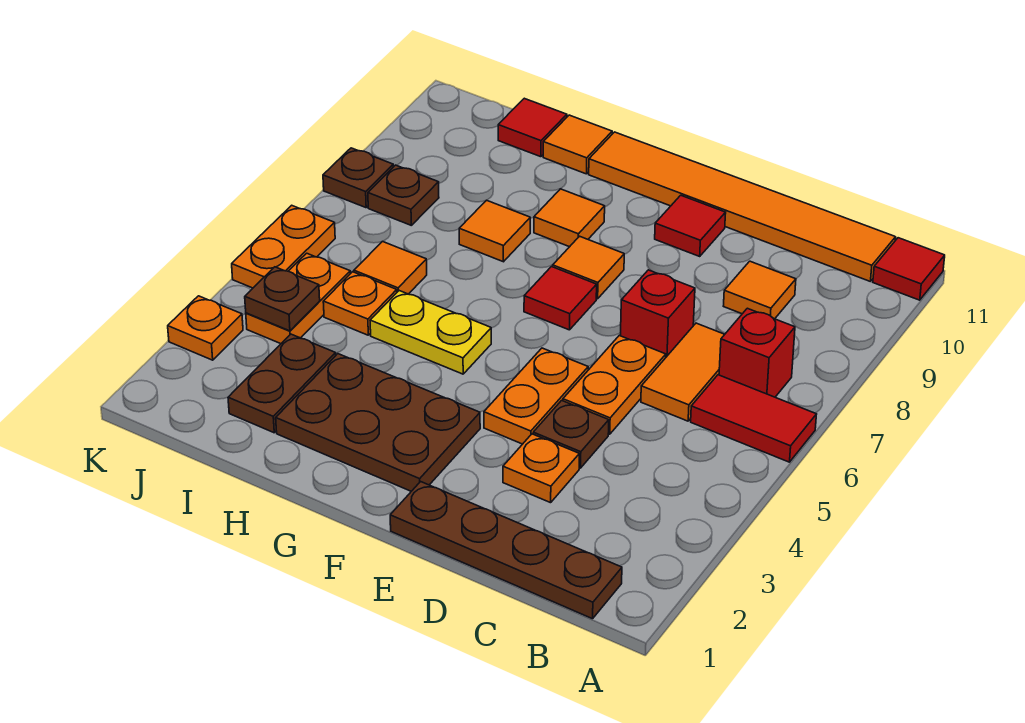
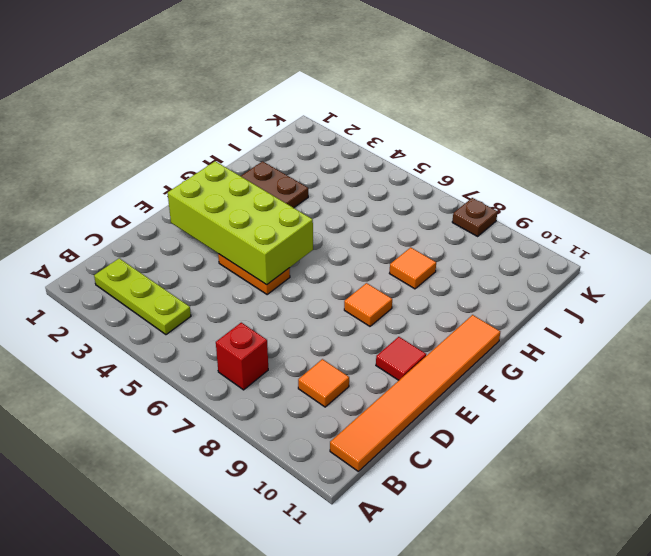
lime plate B2:B4 level 1 -> none
lime brick E2:F5 level 2 -> none
none -> red tile A6:B6 level 1
none -> red tile A11 level 1
none -> brown plate B1:E1 level 1
none -> orange tile C6:C7 level 1

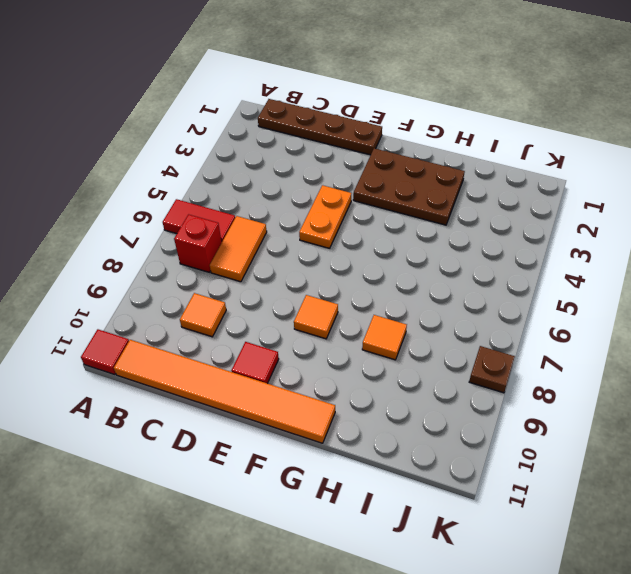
none -> orange plate D3 level 1
none -> brown plate D4 level 1
none -> orange plate D5:D6 level 1
none -> red brick D7 level 1

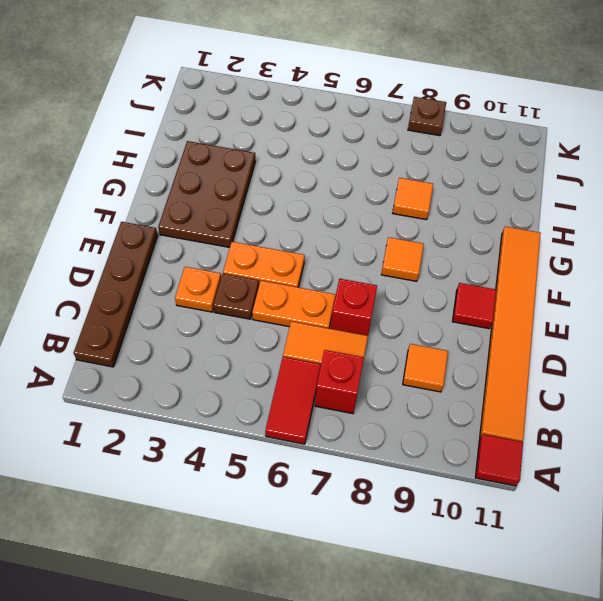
none -> red tile F7 level 1
none -> yellow plate G5:H5 level 1
none -> orange tile G9 level 1
none -> orange tile H11 level 1

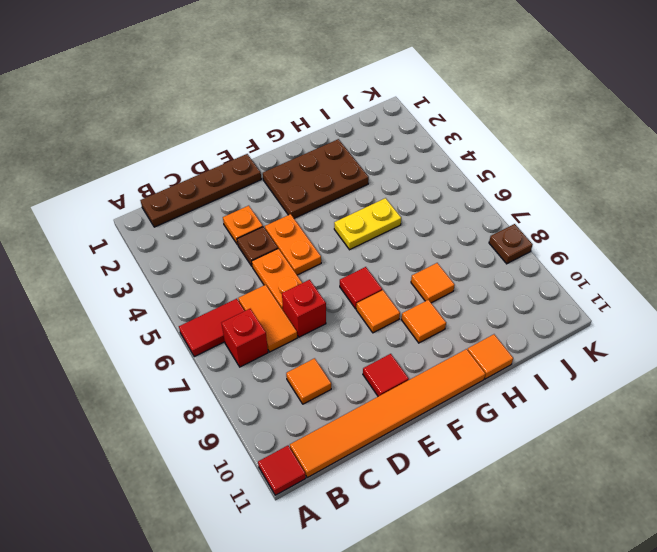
none -> brown plate I2:I3 level 1
none -> orange plate I5 level 1
none -> orange tile I6 level 1
none -> red tile I11 level 1

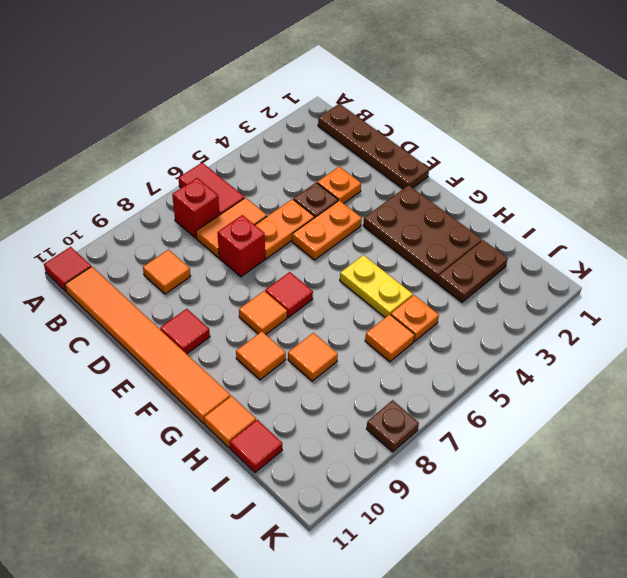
none -> orange plate J4:J5 level 1
none -> brown plate J8 level 1
none -> orange plate K3 level 1
none -> orange plate K5:K6 level 1

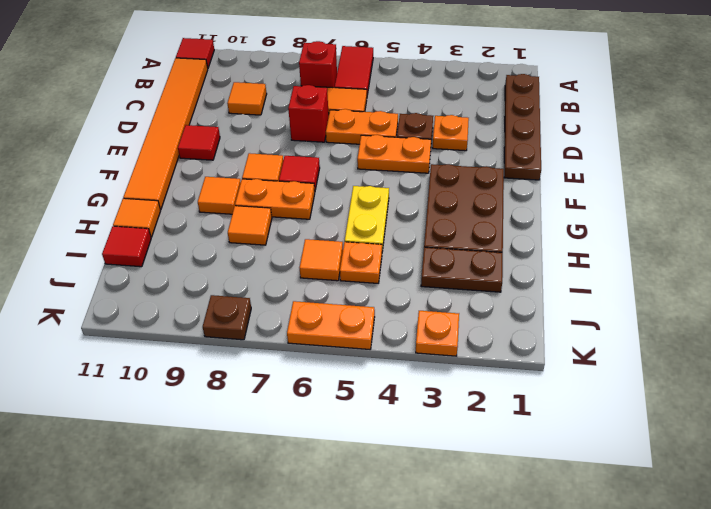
orange plate G7:G8 level 1 -> orange plate J4:J5 level 1
none -> brown plate J8 level 1
none -> brown plate J4 level 2

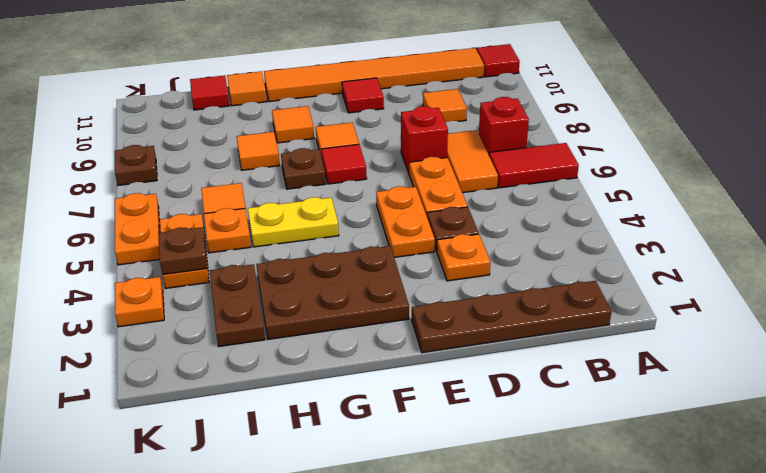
brown plate G7 level 1 -> brown plate J8 level 1

